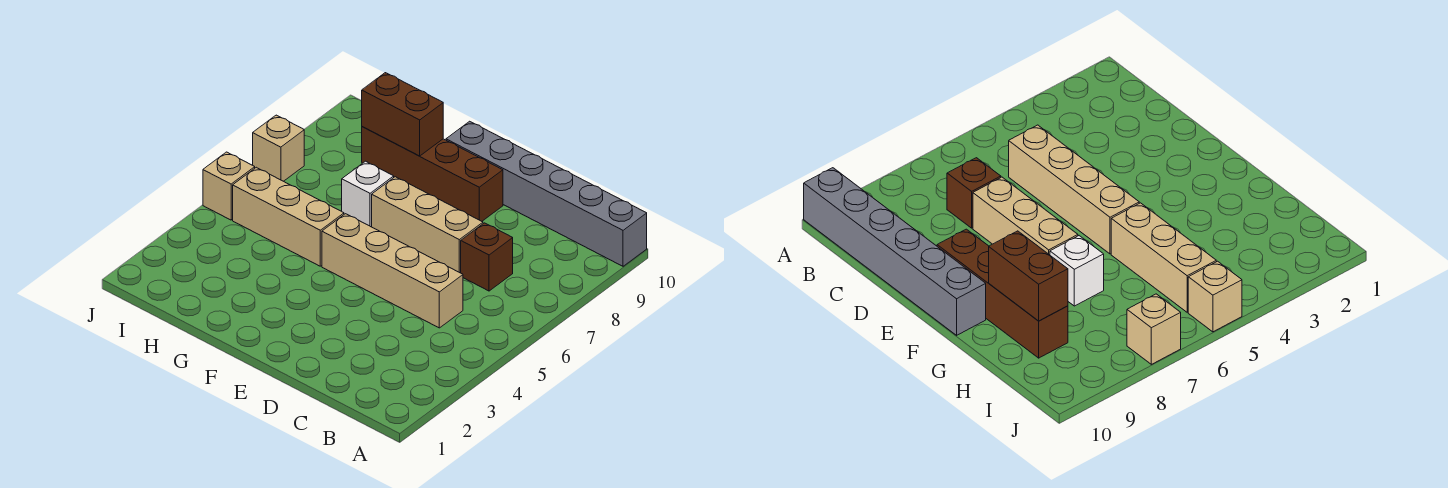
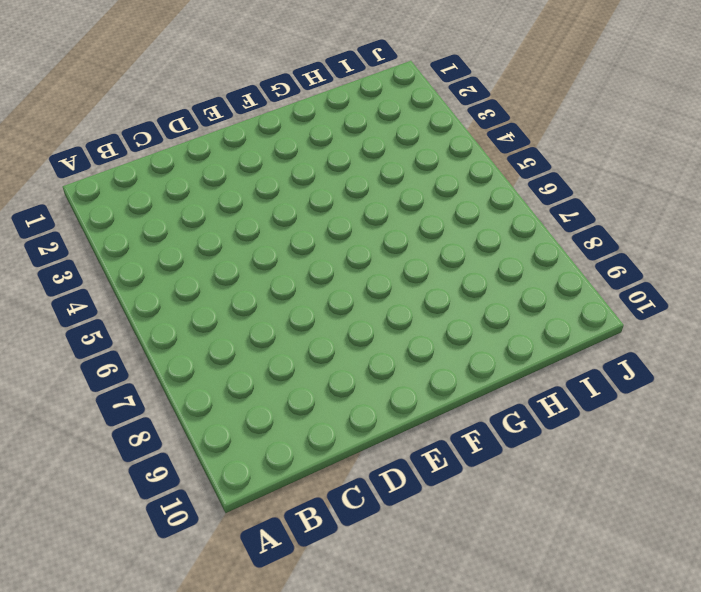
none -> grey brick A10:F10 level 1
none -> tan brick C5:F5 level 1

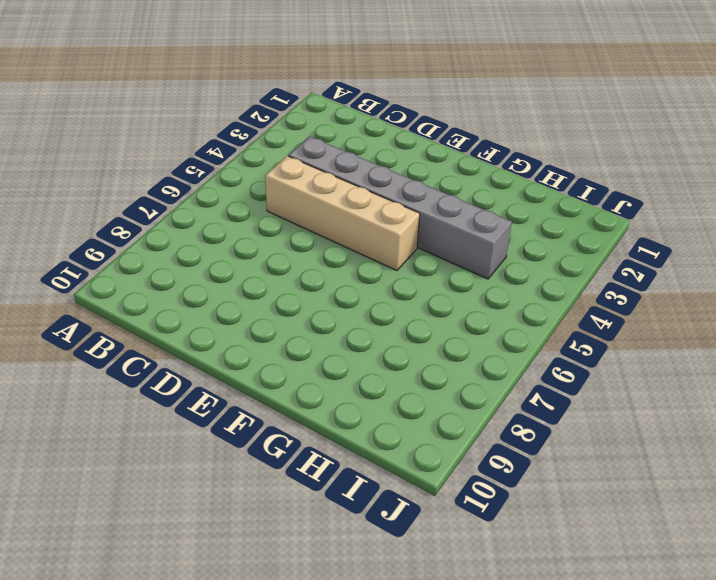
grey brick C4:H4 level 1 -> grey brick A10:F10 level 1
none -> brown brick C7 level 1
none -> tan brick D7:F7 level 1

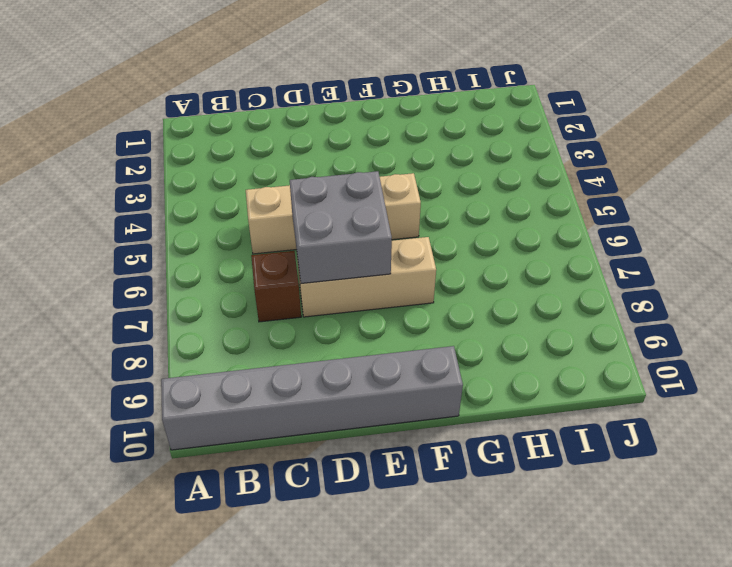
grey brick D6:E7 level 2 -> none
none -> brown brick E9:H9 level 1
none -> tan brick G5:I5 level 1

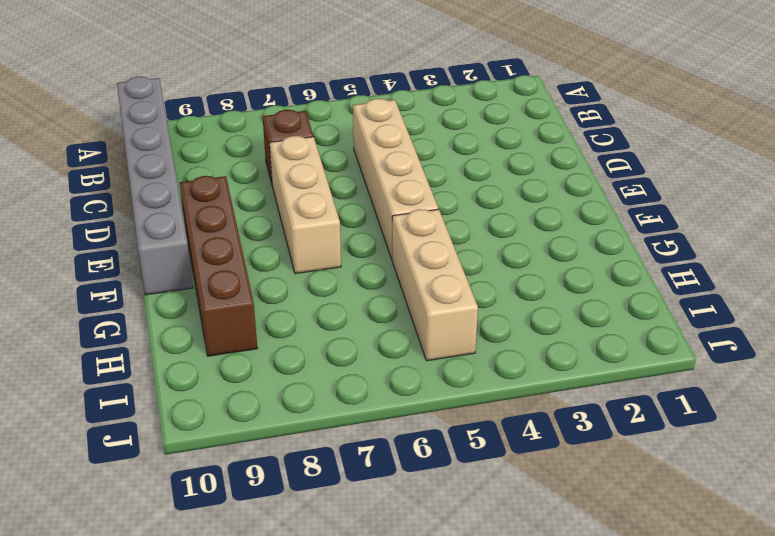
none -> white brick G7 level 1
none -> tan brick J5 level 1

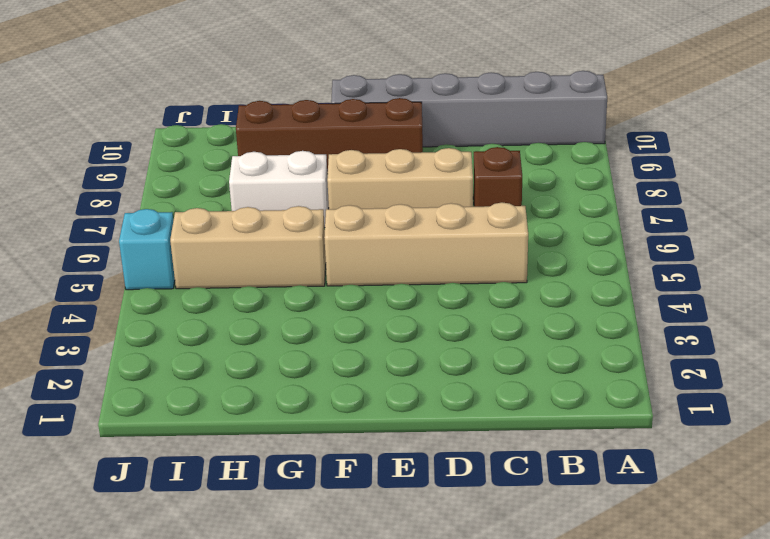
white brick G7:H7 level 1 -> white brick G7 level 1
cyan brick J5 level 1 -> tan brick J5 level 1
none -> tan brick J7 level 1
none -> brown brick G9:H9 level 2

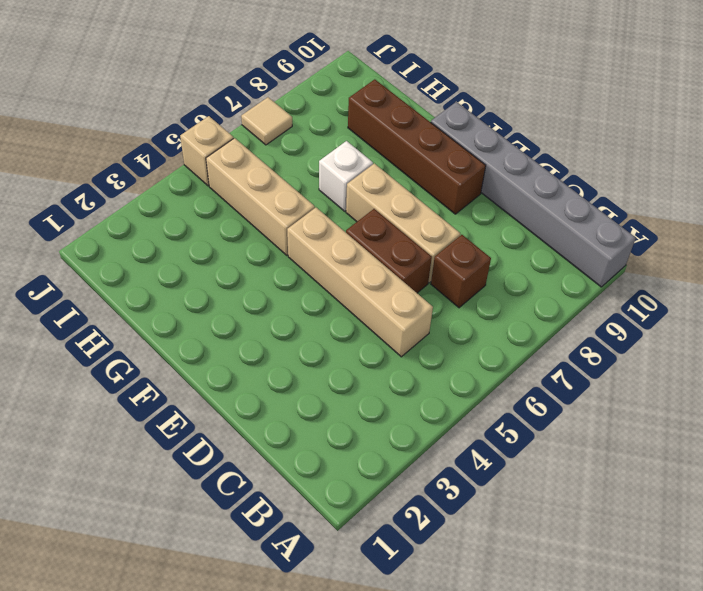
brown brick D6:E6 level 1 -> brown brick G9:H9 level 2
tan tile J7 level 1 -> tan brick J7 level 1

